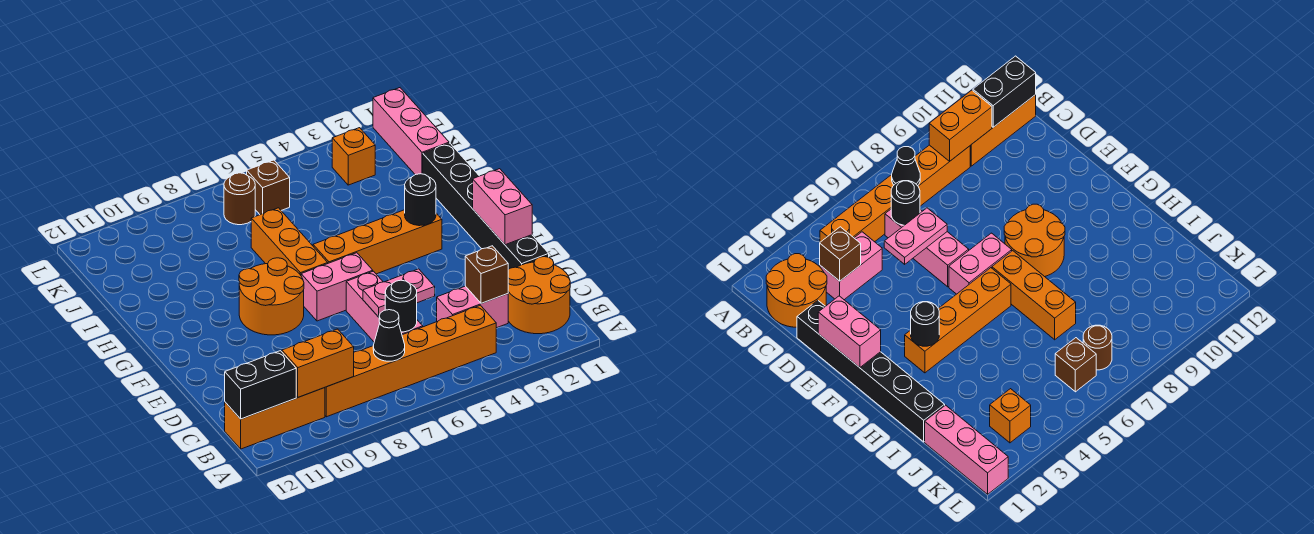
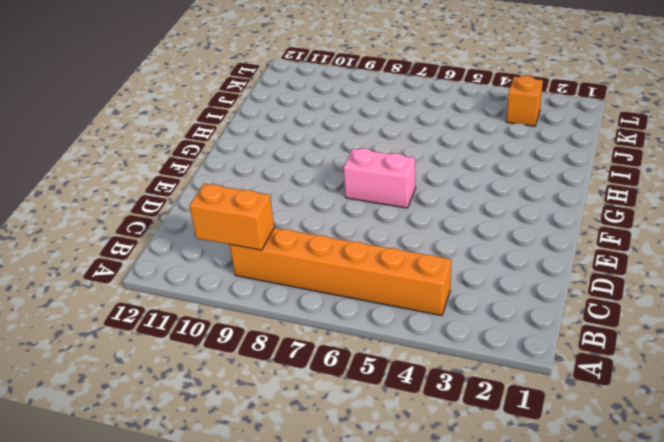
none -> orange round brick B1:C2 level 1
none -> orange brick B10:B12 level 1
none -> pink brick C3:C4 level 1

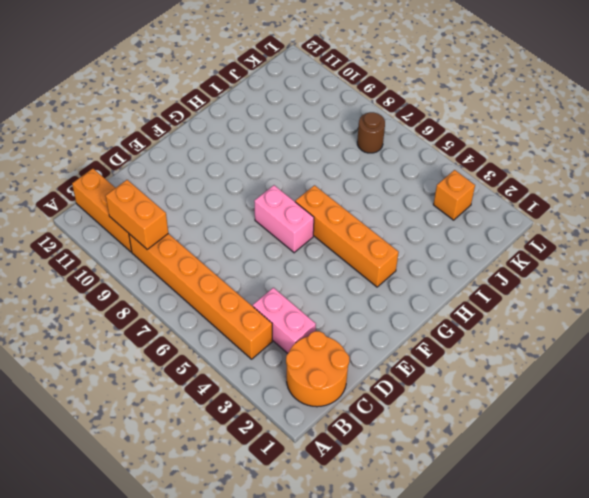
none -> pink brick C6:E6 level 1
none -> black brick D1:I1 level 1
none -> orange round brick F8:G9 level 1

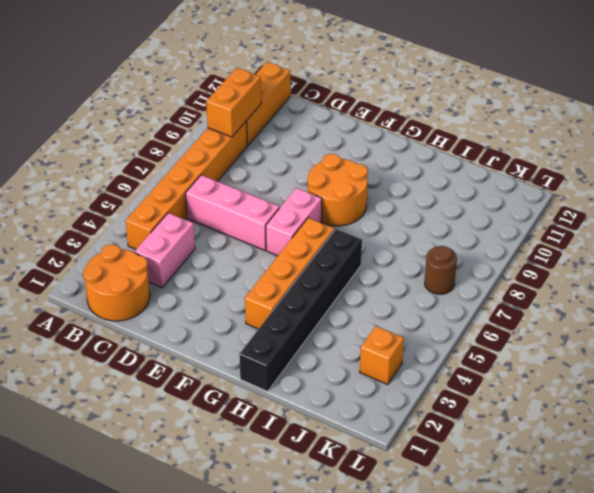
black brick H1:H6 level 1 -> black brick D1:I1 level 1
none -> orange brick G7:I7 level 1
none -> pink brick J1:L1 level 1
none -> brown brick K6 level 1

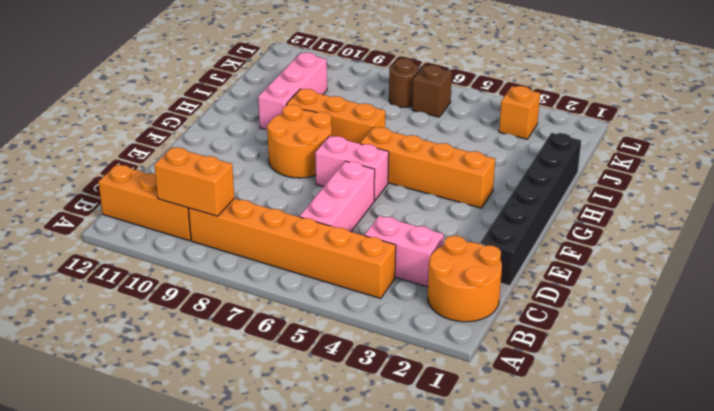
orange brick H7:H9 level 1 -> orange brick G7:I7 level 1
pink brick H10:J10 level 1 -> pink brick J1:L1 level 1
none -> black cone B7 level 2
none -> black brick B11:B12 level 2
none -> brown brick C3 level 2

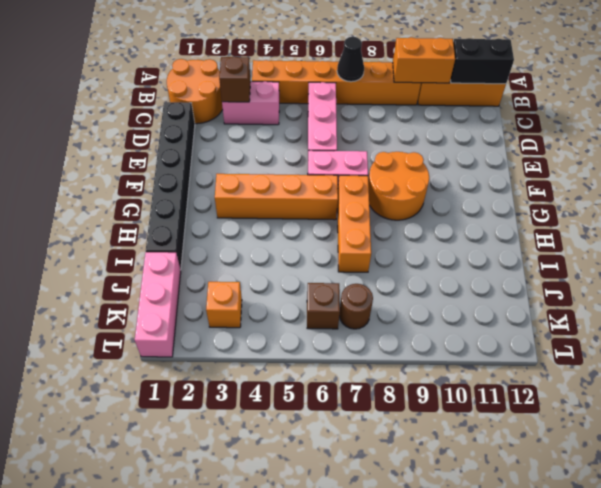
none -> black round brick C6 level 2
none -> pink plate D5:D6 level 2
none -> pink brick E1:F1 level 2

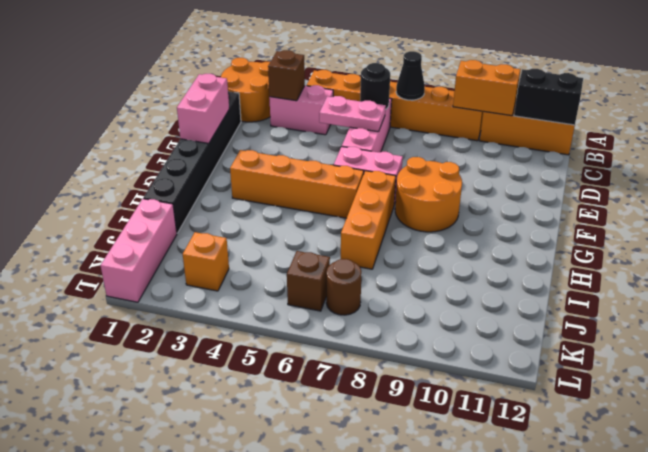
none -> black round brick G3 level 2

